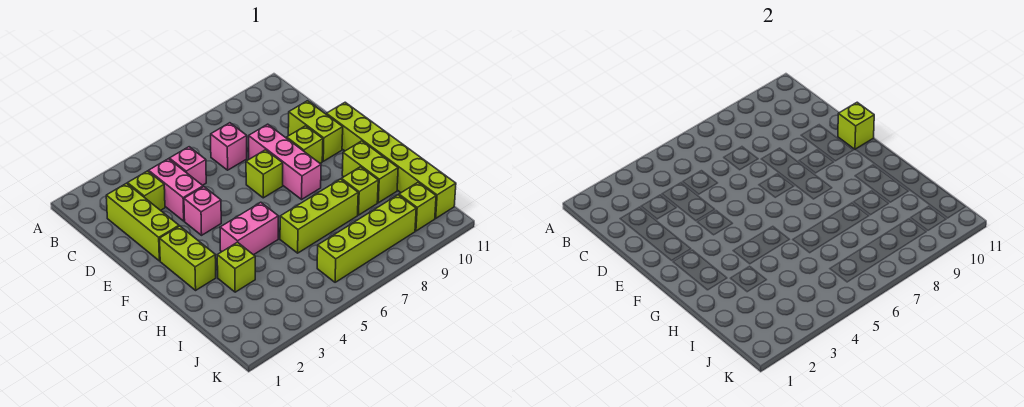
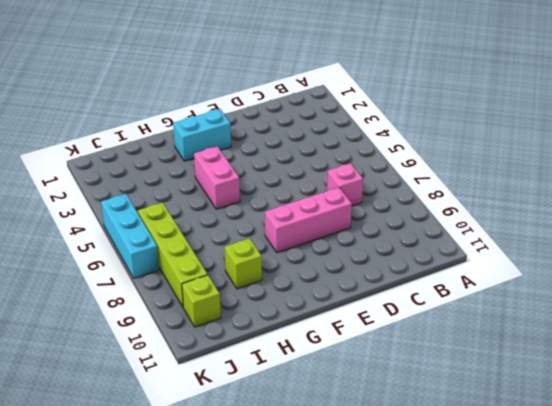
cyan brick F2:G2 level 1 -> lime brick F2:G2 level 1
cyan brick K5:K7 level 1 -> none
none -> lime brick C2:E2 level 1
none -> lime brick C3 level 1
none -> pink brick C4:D4 level 1

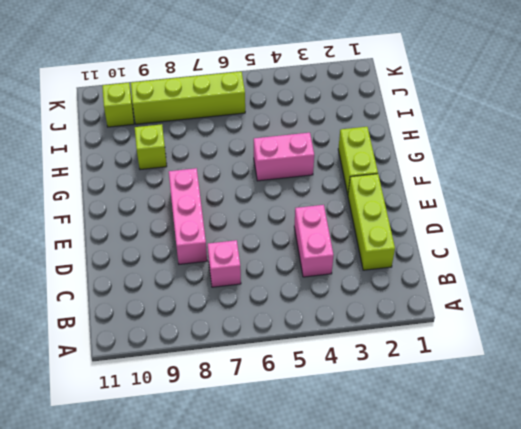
none -> lime brick C3 level 1
none -> pink brick C5 level 1
none -> lime brick D10:E10 level 1

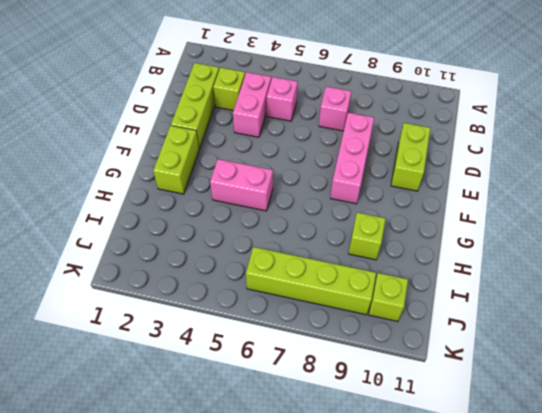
none -> pink brick E4 level 1
none -> lime brick E7 level 1
none -> lime brick E9 level 1

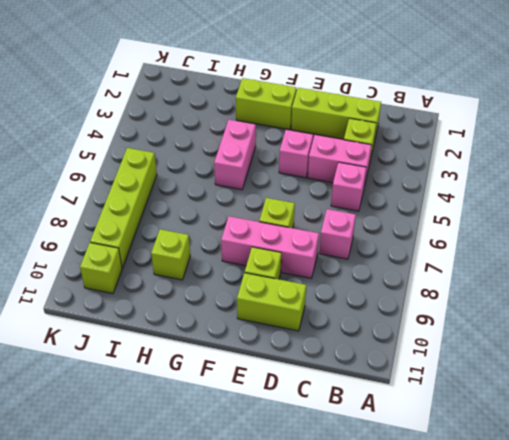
none -> lime brick E11:J11 level 1
none -> lime brick G10:H10 level 1
none -> lime brick H3 level 1

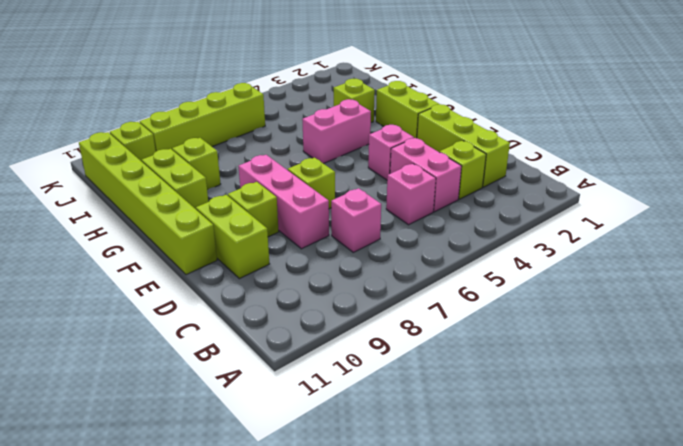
none -> lime brick H6:H8 level 1
none -> lime brick E11 level 2

